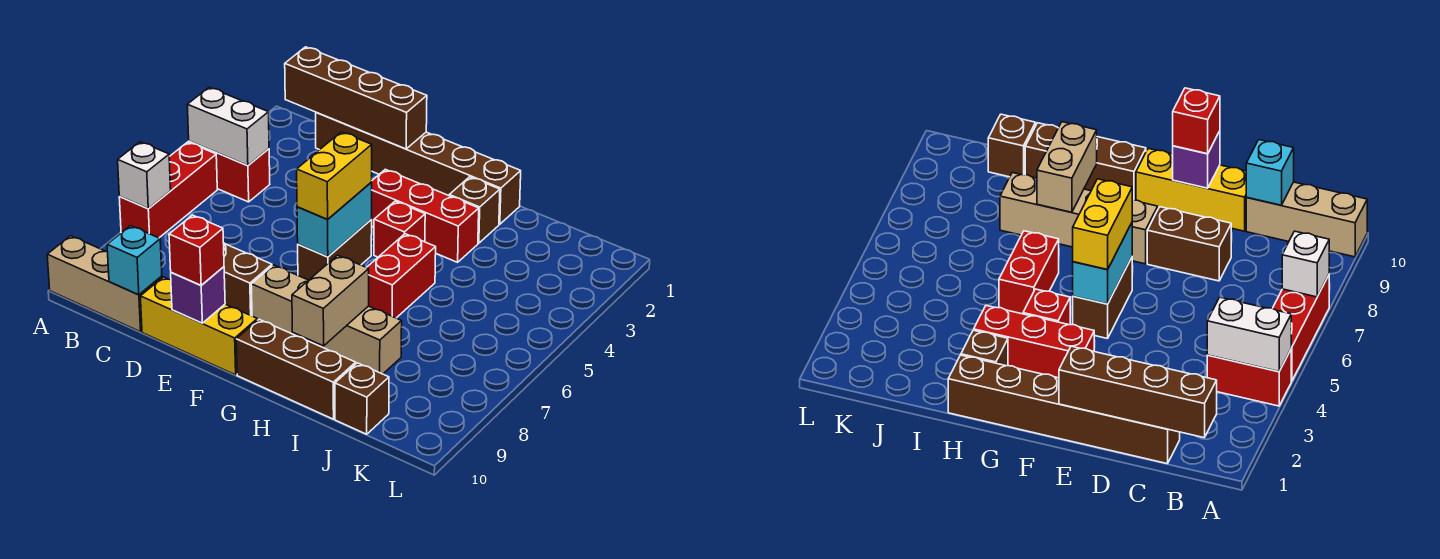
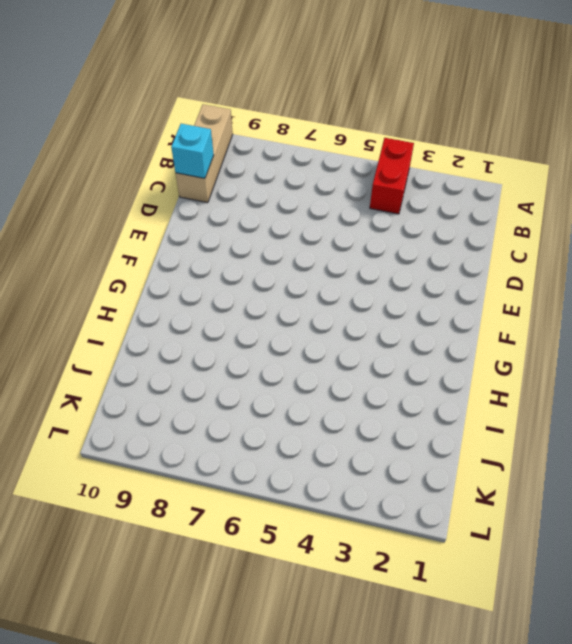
none -> red brick A5:A7 level 1
none -> brown brick C1:H1 level 1
none -> brown brick D8:E8 level 1

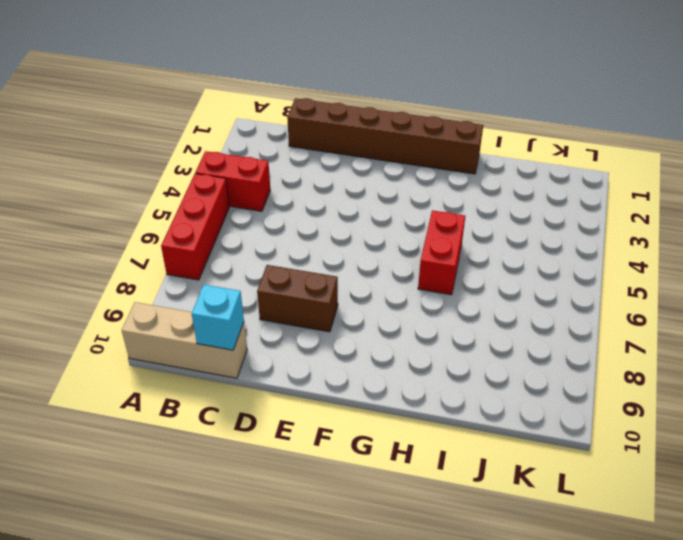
none -> yellow brick D10:F10 level 1
none -> red brick F3:H3 level 1
none -> brown brick F5:F6 level 1

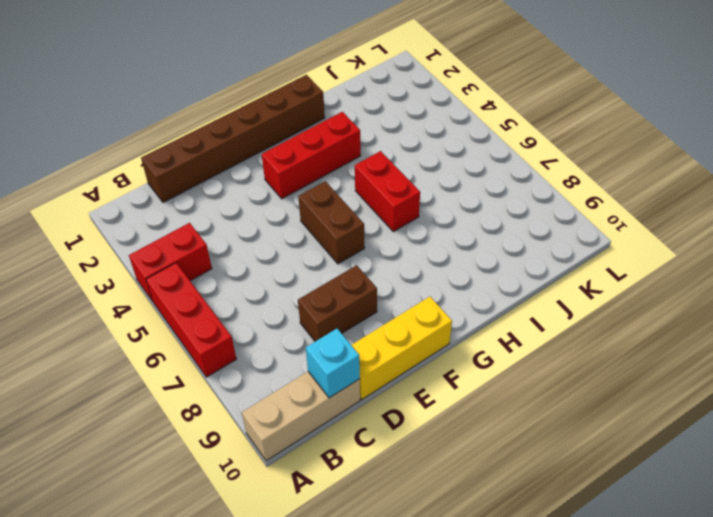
none -> tan brick F8:I8 level 1
none -> red brick G4 level 1
none -> brown brick G10:I10 level 1

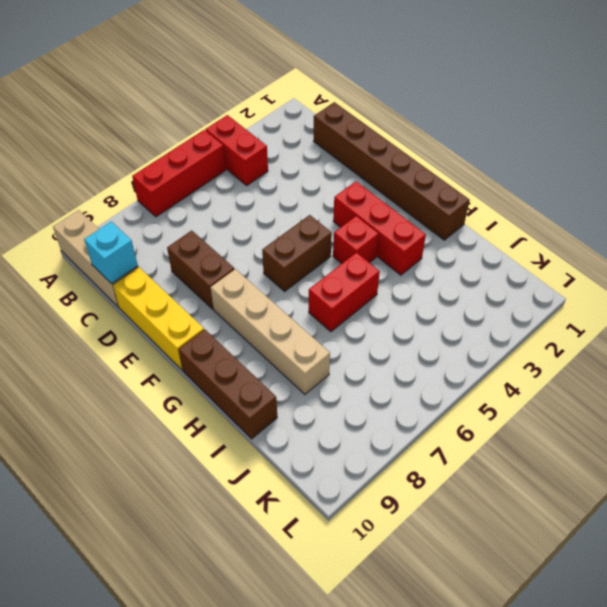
none -> brown brick H2 level 1
none -> brown brick J10 level 1
none -> white brick A4:B4 level 2

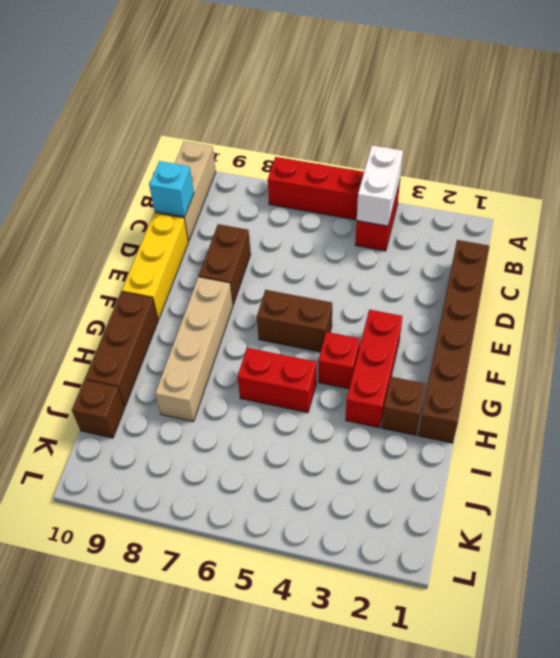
none -> white brick A7 level 2
none -> brown brick B1:E1 level 2
none -> purple brick E10 level 2

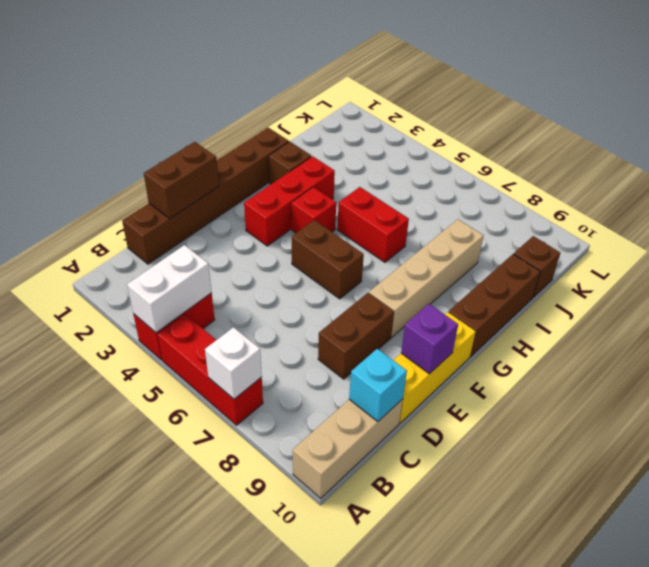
brown brick D1:E1 level 2 -> brown brick B1:E1 level 2
none -> cyan brick F5:F6 level 2
none -> tan brick H8:H9 level 2
none -> red brick E10 level 3

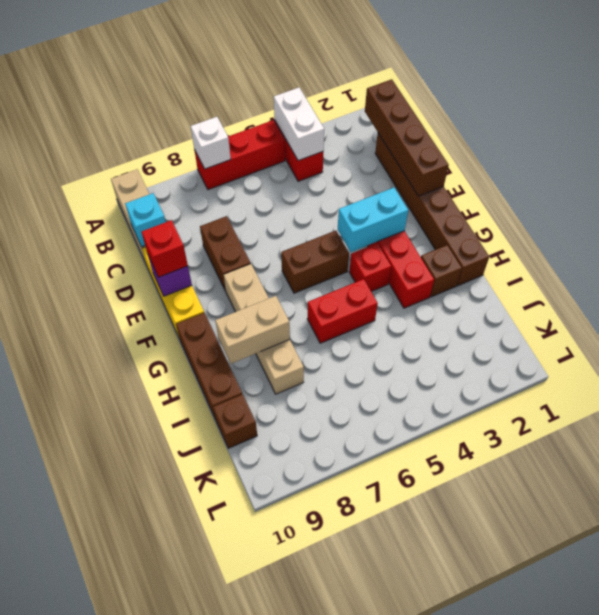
cyan brick F3:F4 level 2 -> cyan brick F5:F6 level 2
none -> yellow brick F5:F6 level 3

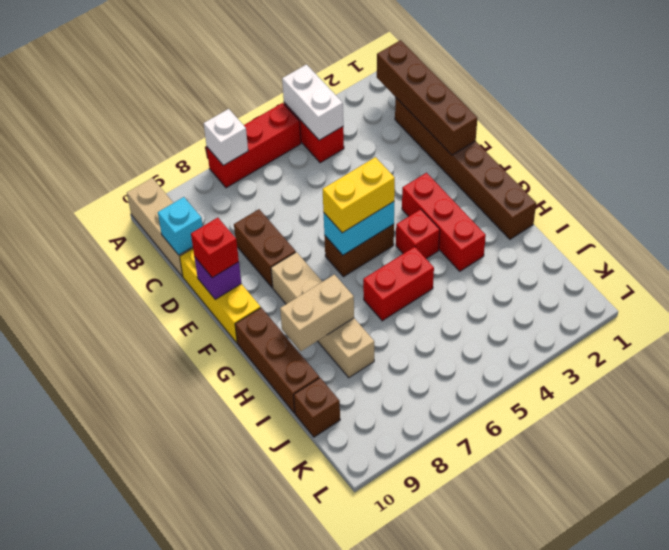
none -> brown brick H2 level 1

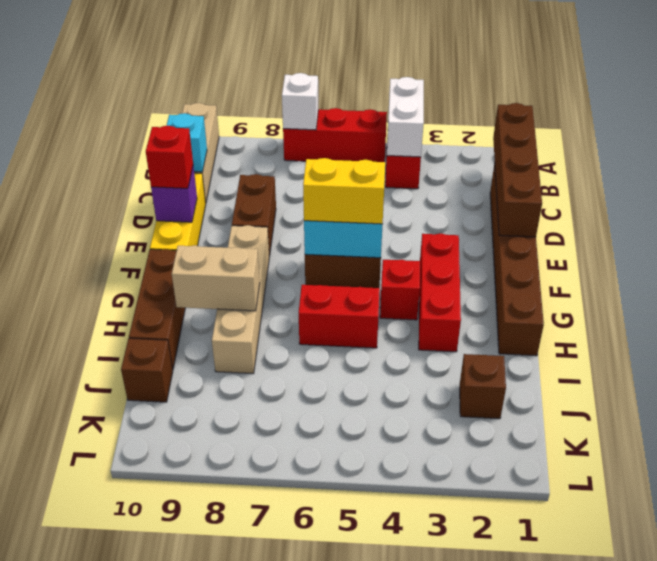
brown brick J2 level 1 -> brown brick H2 level 1

